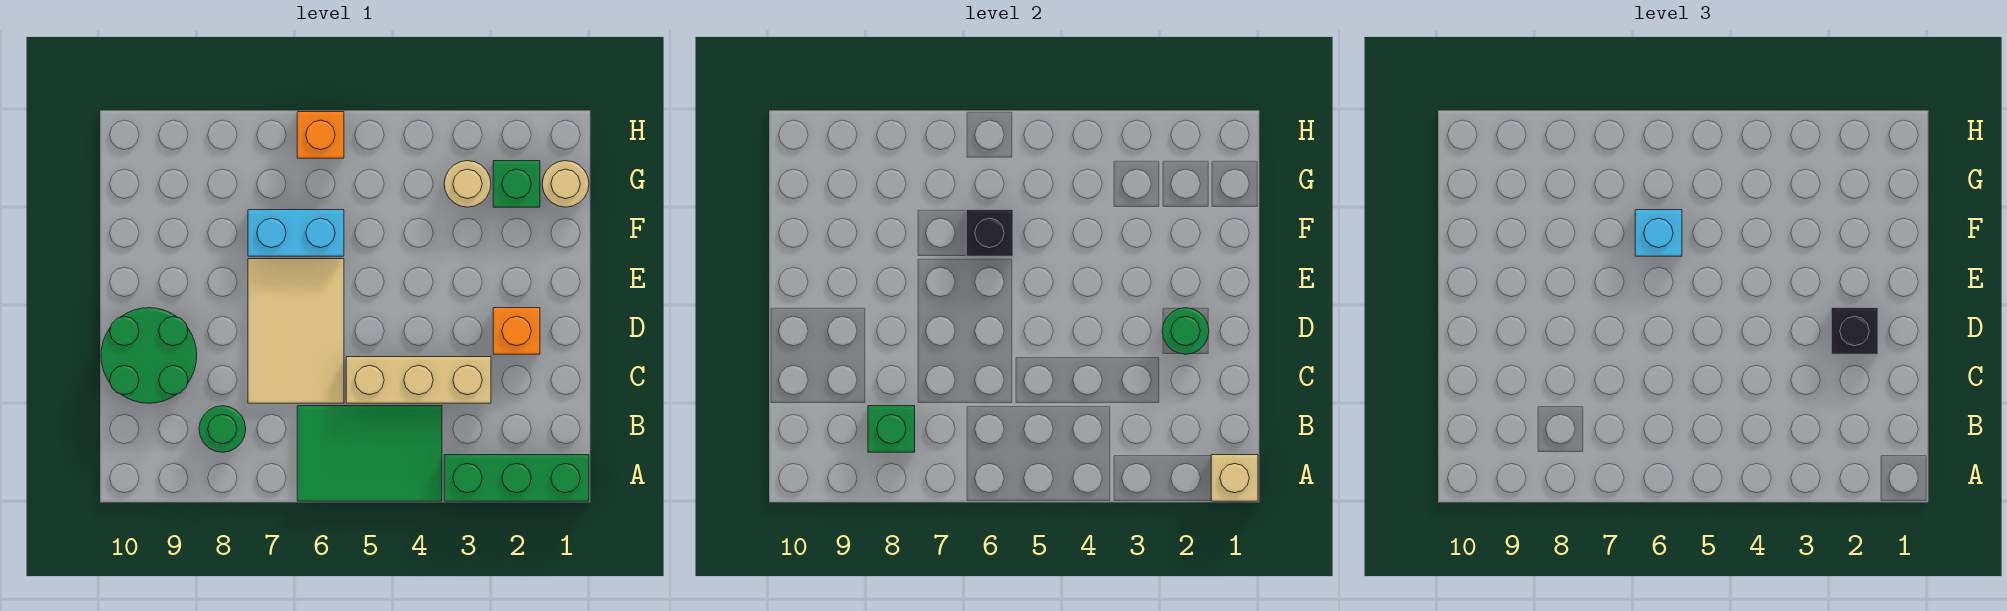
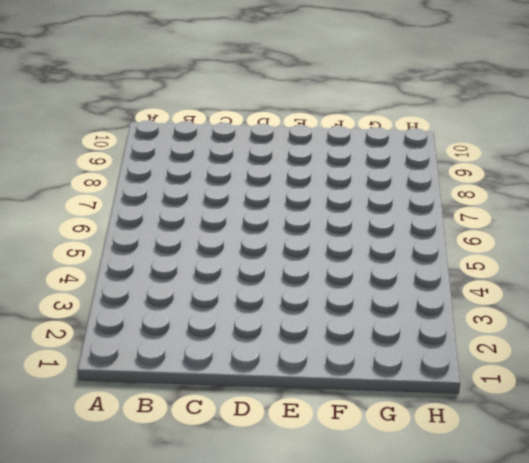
none -> green brick A1:A3 level 1
none -> green tile A4:B6 level 1
none -> green round brick B8 level 1

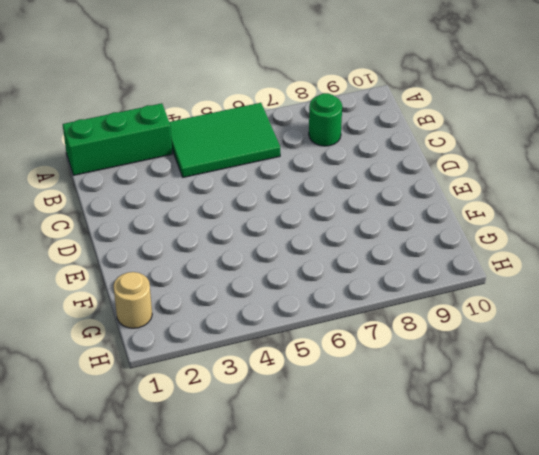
none -> tan brick C3:C5 level 1
none -> tan tile C6:E7 level 1
none -> green round brick C9:D10 level 1

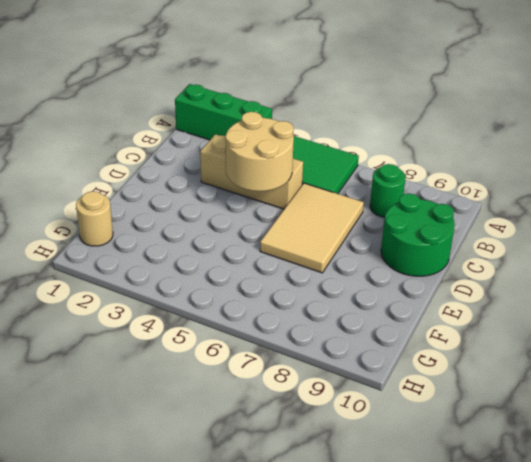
tan round brick C4:D5 level 2 -> none
none -> orange brick D2 level 1
none -> cyan brick F6:F7 level 1
none -> green brick G2 level 1

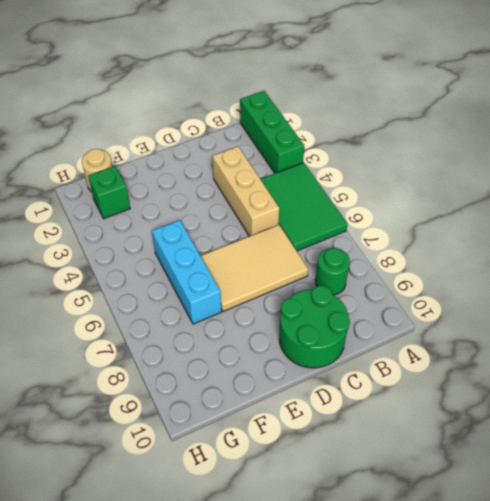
cyan brick F5:F7 level 1 -> cyan brick F6:F7 level 1
none -> orange brick D2 level 1
none -> tan round brick G3 level 1
none -> orange brick H6 level 1

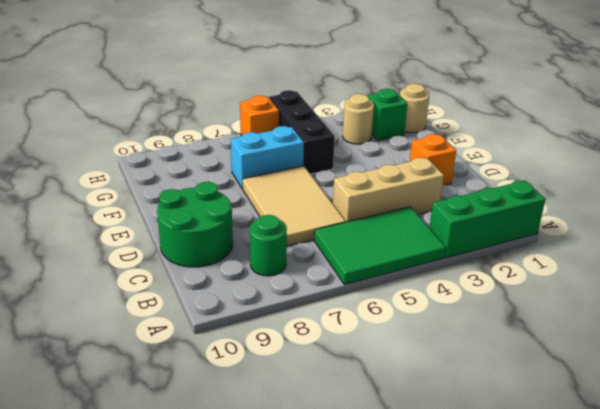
black brick F5:H5 level 1 -> none
none -> tan brick A1 level 2
none -> green brick B8 level 2
none -> green round brick D2 level 2

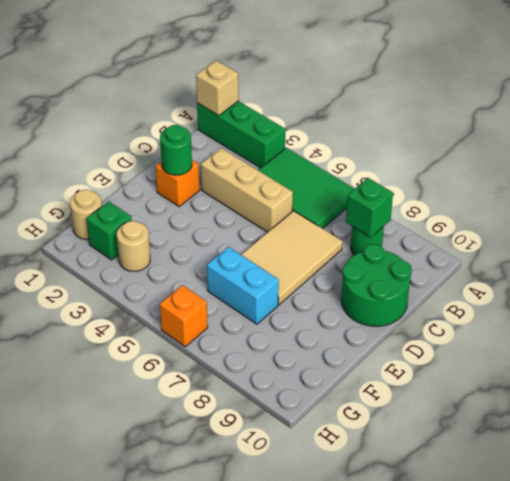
none -> black brick F6 level 2
none -> black brick D2 level 3
none -> cyan brick F6 level 3

